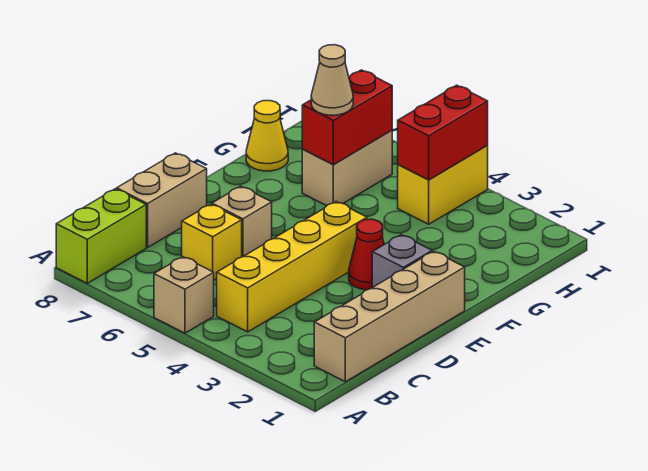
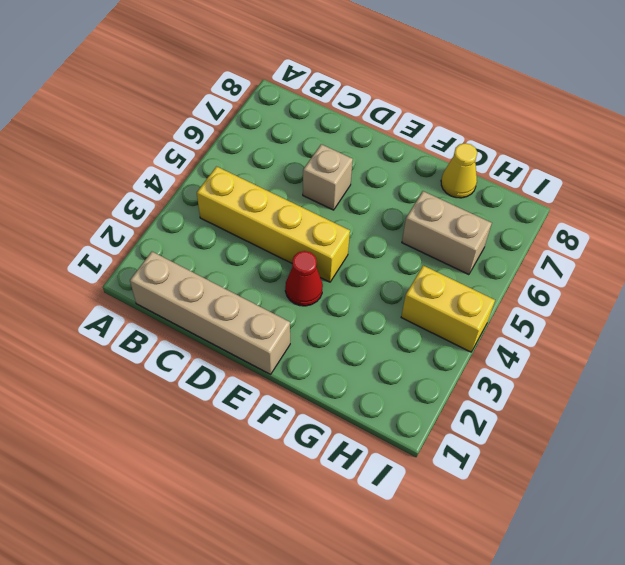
none -> tan brick A5 level 1
none -> lime brick A8:B8 level 1
none -> yellow brick C6 level 1

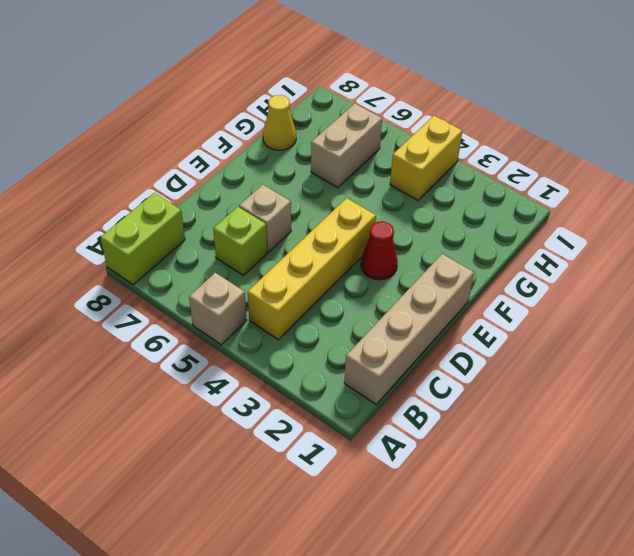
lime brick C6 level 1 -> yellow brick C6 level 1
none -> tan brick C8:D8 level 1
none -> grey brick E2 level 1
none -> red brick G6:H6 level 2

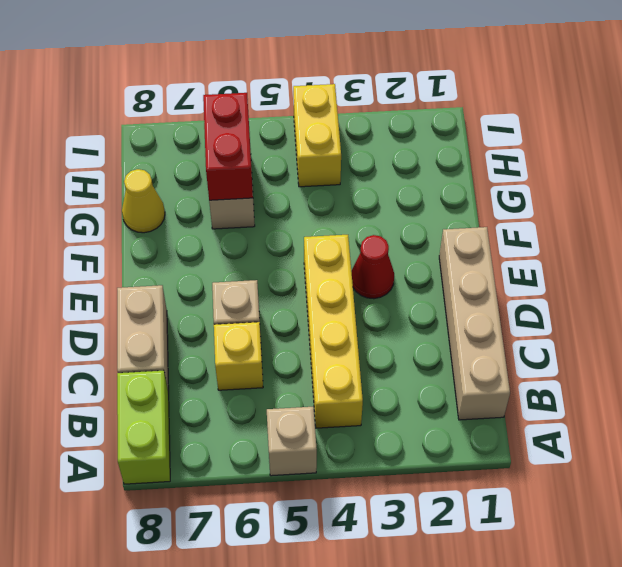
none -> grey brick E2 level 1
none -> red brick H4:I4 level 2
none -> tan cone G6 level 3

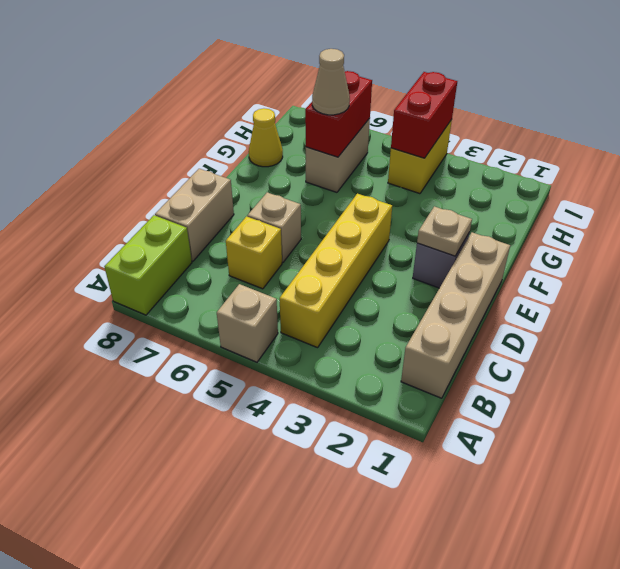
tan plate E2 level 2 -> none
none -> red cone E3 level 1

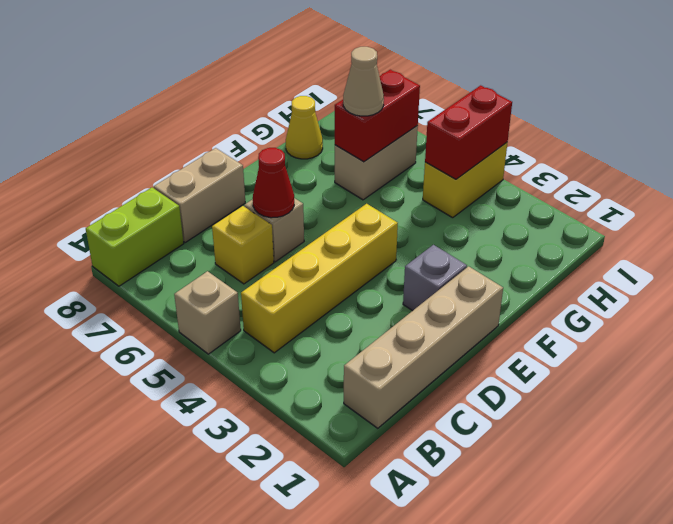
red cone D6 level 2 -> red cone E3 level 1

